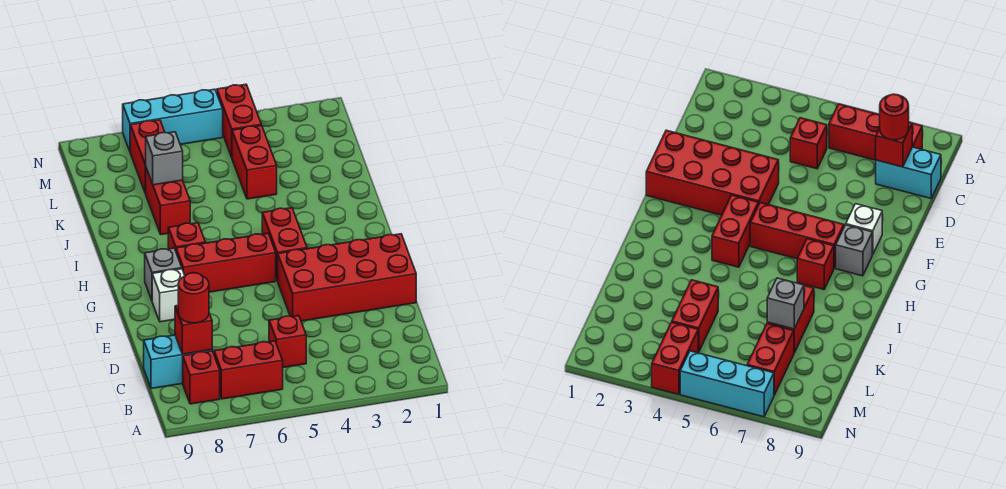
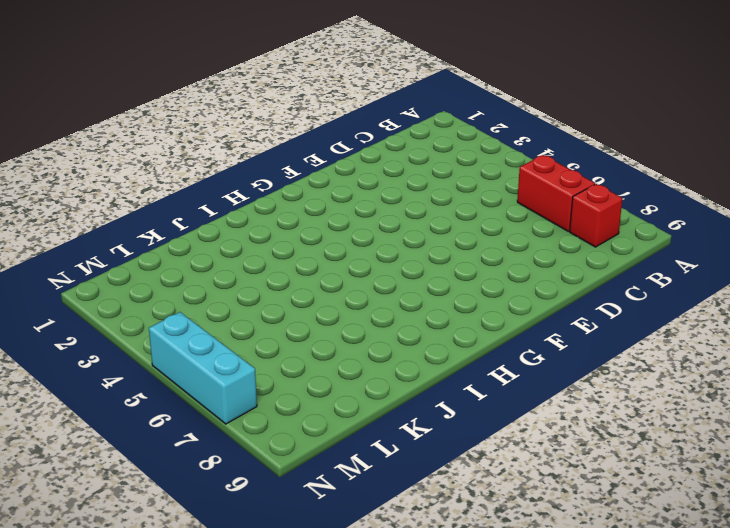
none -> red brick C5 level 1
none -> cyan brick C8:C9 level 1
none -> red brick E1:F4 level 1

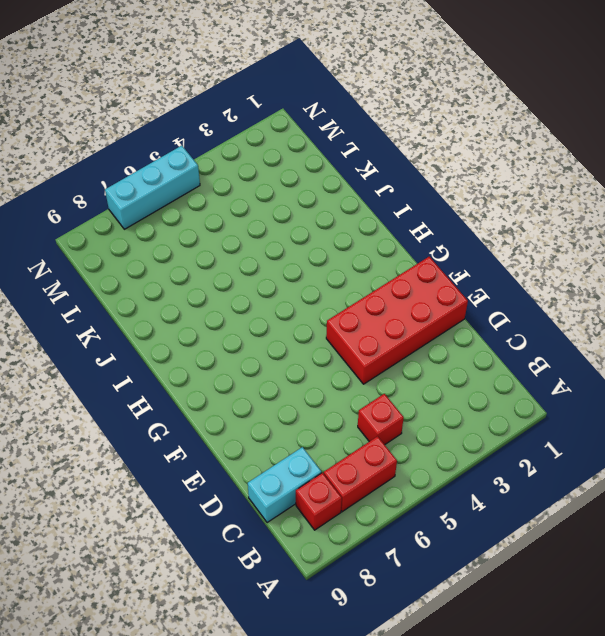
none -> white brick F8 level 1
none -> red brick G4:H4 level 1
none -> red brick G5:G7 level 1

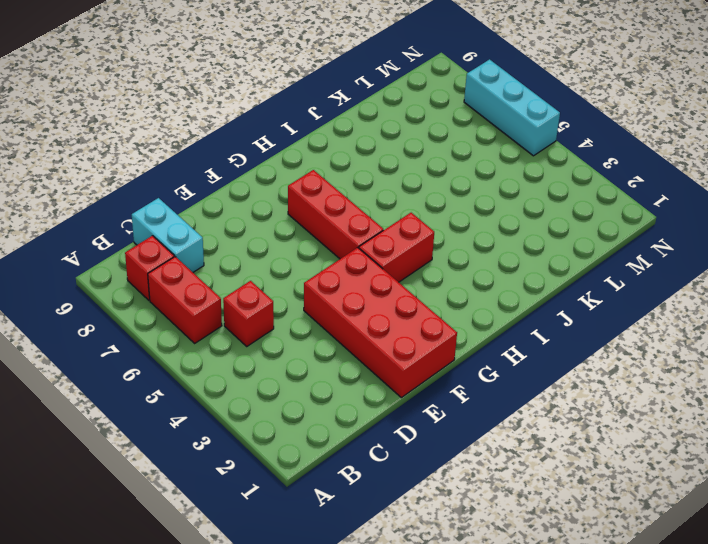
none -> white brick F8 level 1
none -> grey brick G8 level 1
none -> red brick H7 level 1

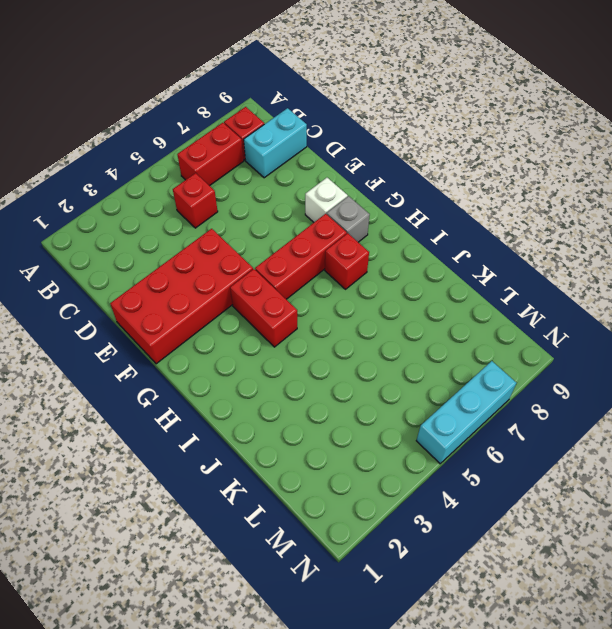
none -> red brick J7:K7 level 1
none -> red brick K4:L4 level 1
none -> red brick L7:M7 level 1

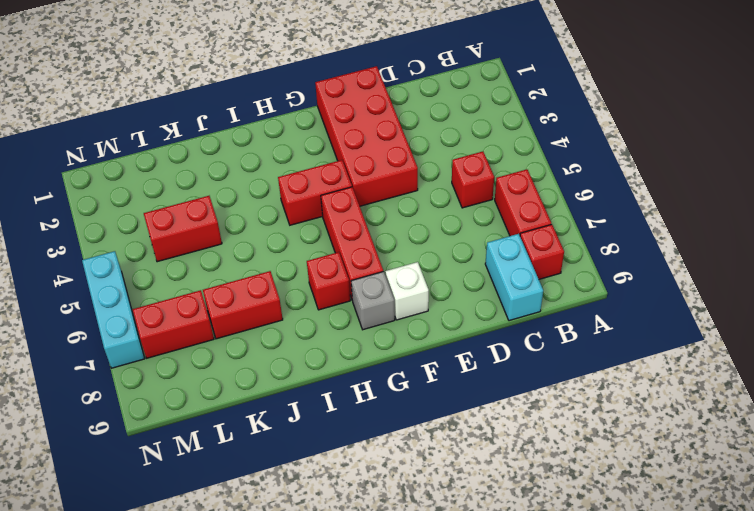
none -> red brick M4:N4 level 1
none -> red brick C8 level 2
none -> grey brick K7 level 2

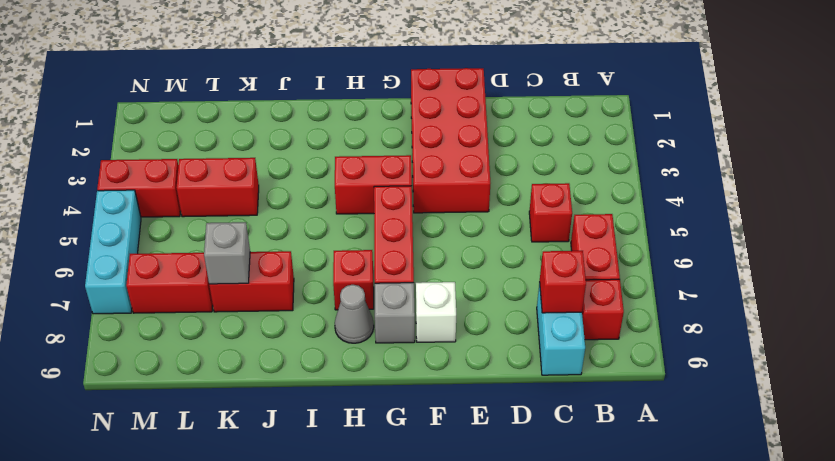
grey cone H8 level 1 -> none
none -> red round brick C8 level 3

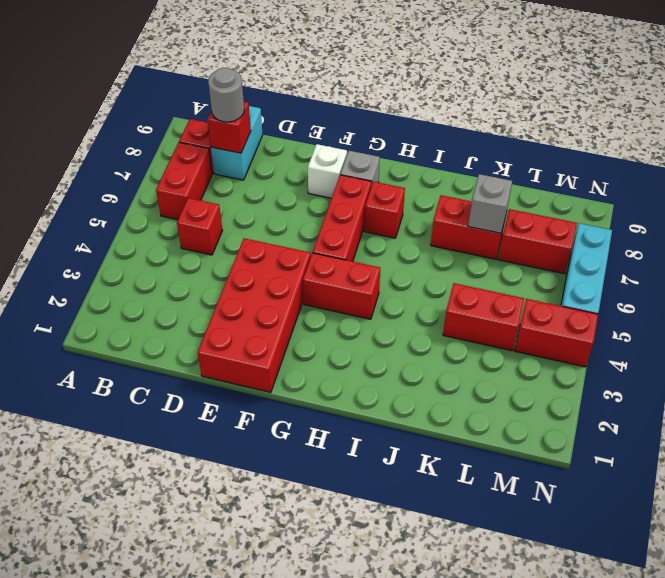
grey round brick C8 level 3 -> red round brick C8 level 3

